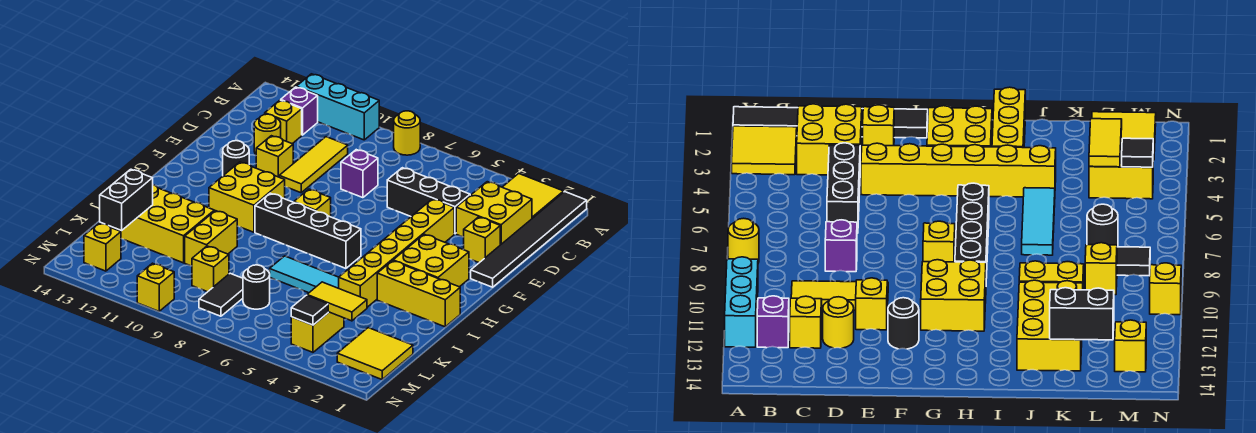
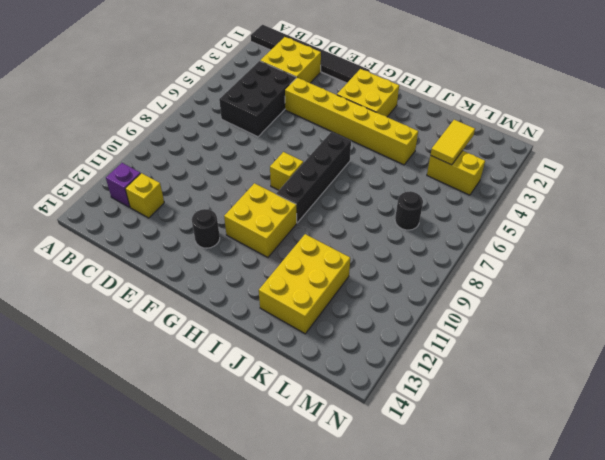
black brick C4:D6 level 1 -> black brick D4:D6 level 1
none -> yellow tile A2:B3 level 1
none -> yellow round brick A8 level 1
none -> cyan brick A10:A12 level 1
none -> yellow tile C10:E10 level 1

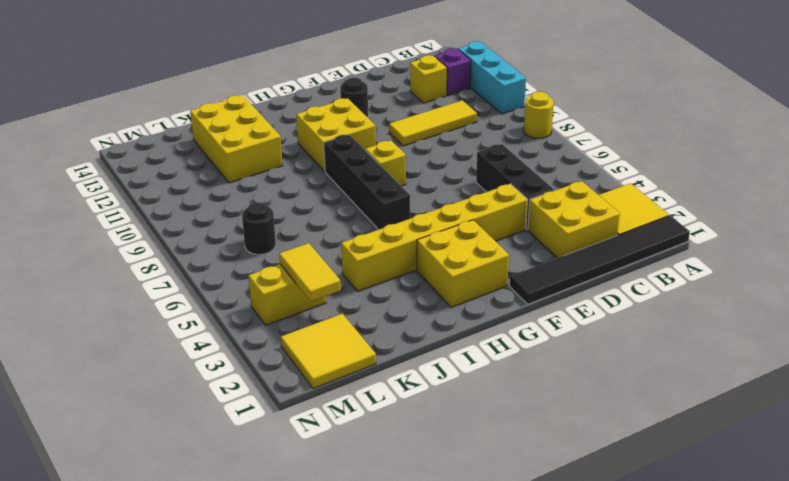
none -> purple brick D8 level 1
none -> yellow round brick D12 level 1
none -> yellow brick E2 level 1
none -> yellow brick E11 level 1

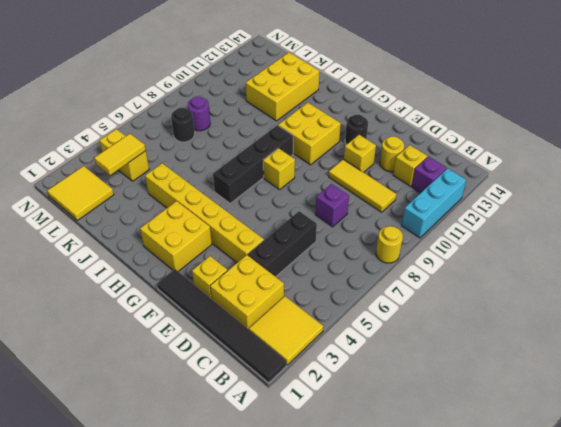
purple round brick L8 level 1 -> black tile L8:M8 level 1
none -> yellow brick I1:I3 level 1
none -> cyan tile J5:J7 level 1
none -> yellow brick J10:K10 level 1
none -> yellow brick L9 level 1

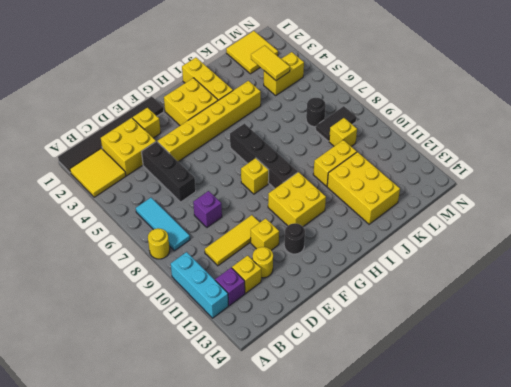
cyan tile B6:B8 level 1 -> cyan tile J5:J7 level 1
none -> yellow brick M13 level 1
none -> yellow brick N10 level 1
none -> black brick K13:L13 level 2
none -> black tile M4 level 2

